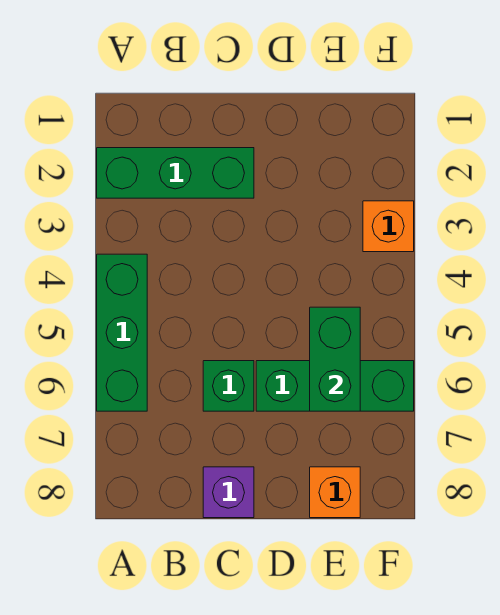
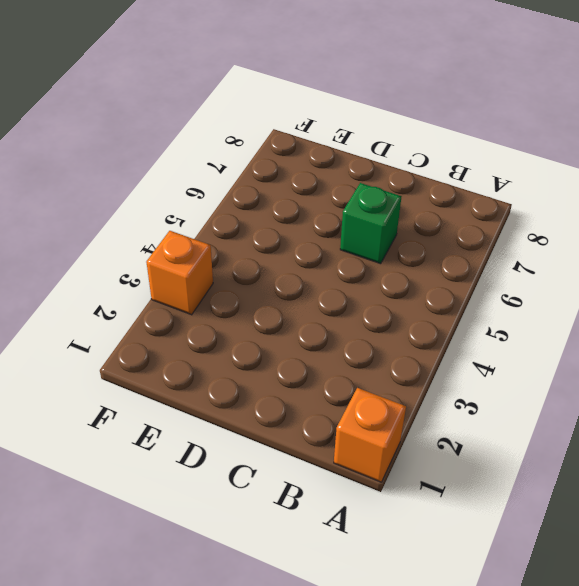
orange brick A1 level 1 -> orange brick E8 level 1
none -> green brick A2:C2 level 1
none -> green brick A4:A6 level 1

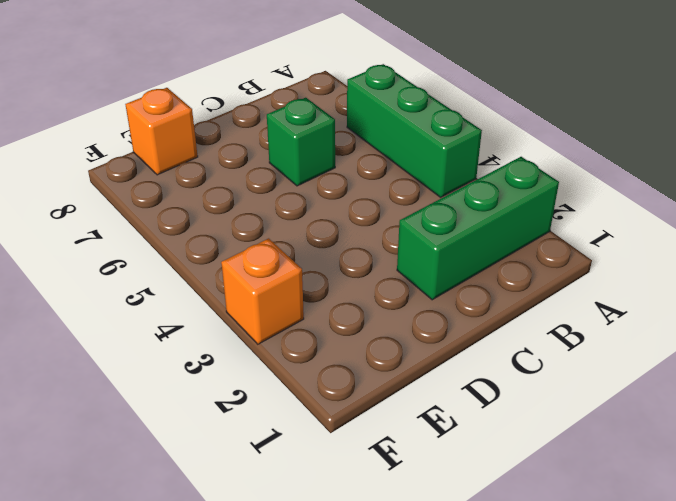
none -> purple brick C8 level 1
none -> green brick D6:F6 level 1

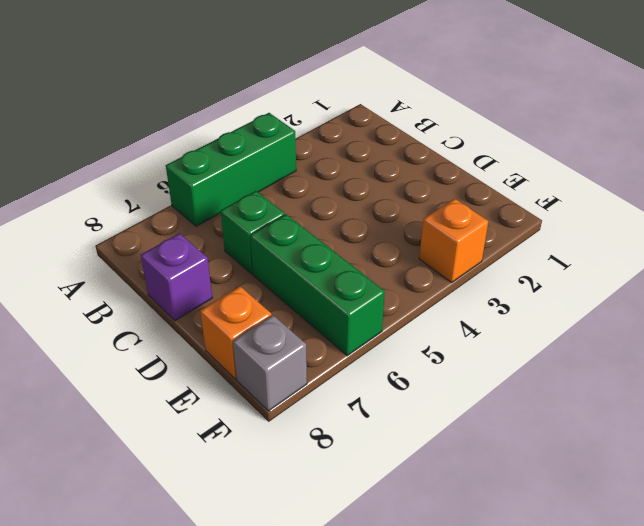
grey brick F8 level 1 -> none
none -> green brick A2:C2 level 1
none -> green brick E5:E6 level 2

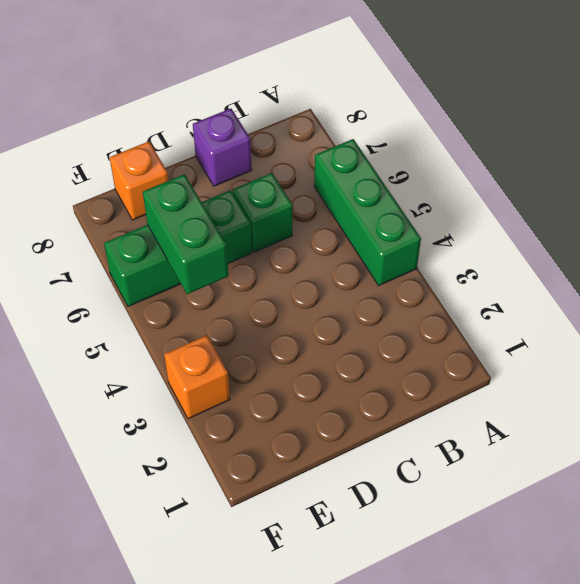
none -> green brick A2:C2 level 1

